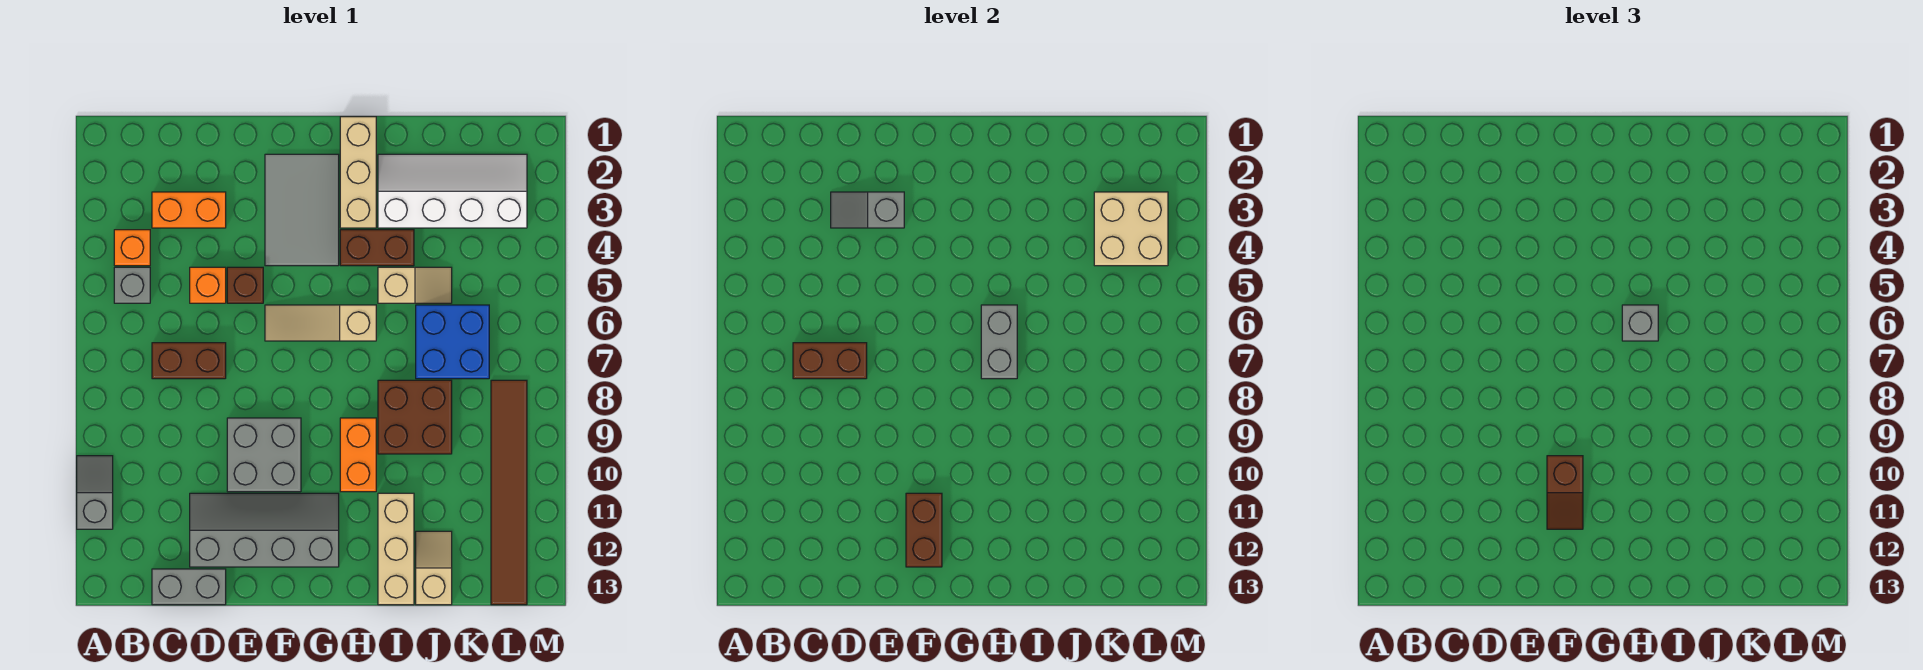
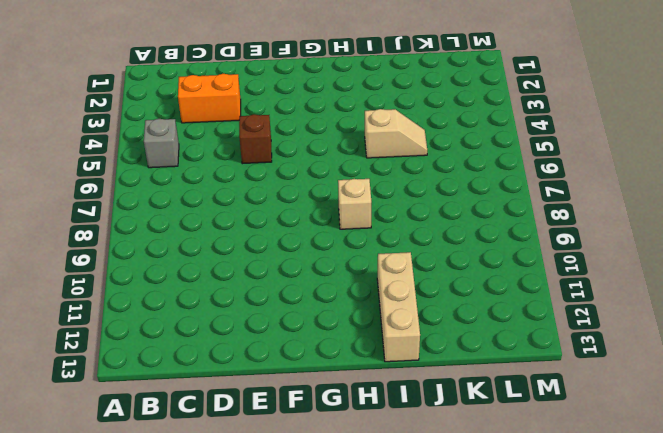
tan brick H8 level 1 -> none
none -> grey slope A10:A11 level 1 top 11
none -> orange brick B4 level 1
none -> brown brick C7:D7 level 1

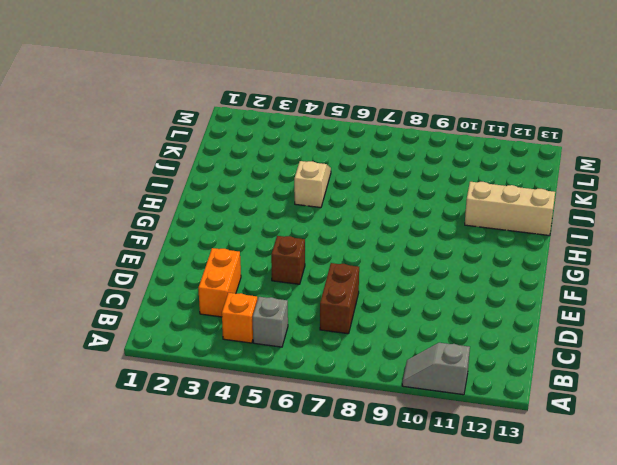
none -> grey brick C13:D13 level 1
none -> orange brick D5 level 1
none -> grey slope D11:G12 level 1 top 12

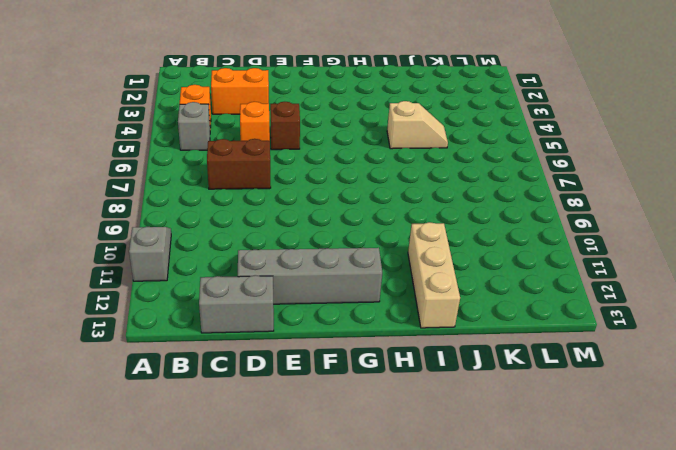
none -> grey brick E9:F10 level 1
none -> grey tile F2:G4 level 1
none -> tan slope F6:H6 level 1 top H

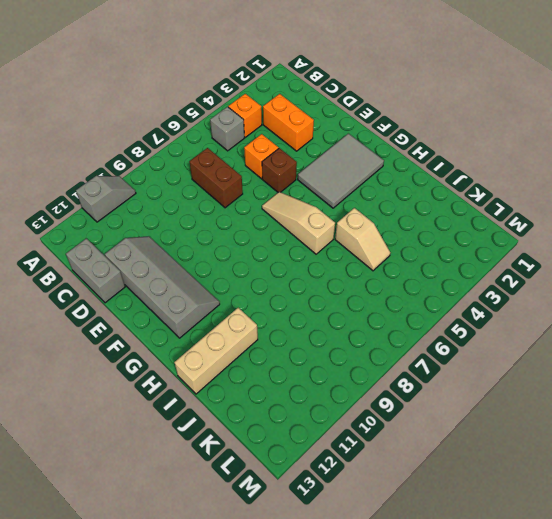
none -> grey brick E9:F10 level 1
none -> tan brick H1:H3 level 1
none -> brown brick H4:I4 level 1

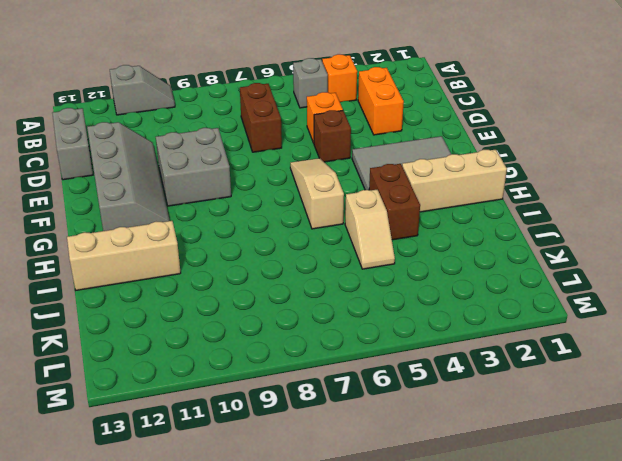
none -> orange brick H9:H10 level 1
none -> white slope I2:L3 level 1 top 3
none -> brown brick I8:J9 level 1

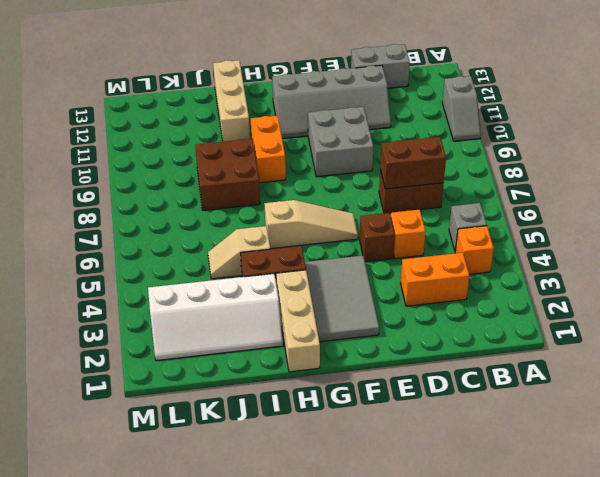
none -> blue brick J6:K7 level 1
none -> tan slope J12:J13 level 1 top 13
none -> brown tile L8:L13 level 1

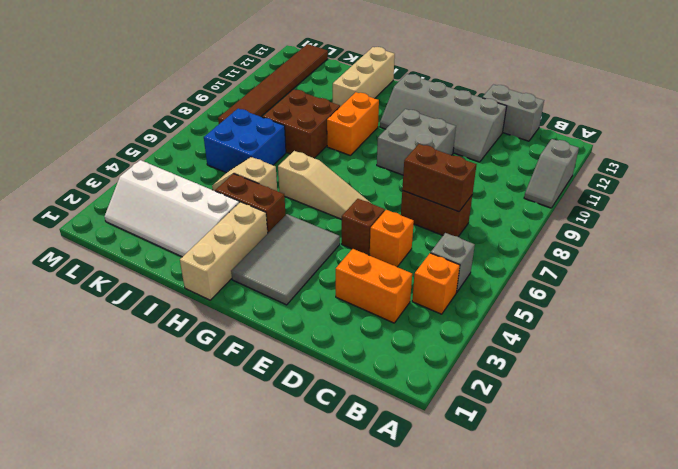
none -> tan slope J12:J13 level 1 top 13
none -> grey slope D3:E3 level 2 top E
none -> brown brick F11:F12 level 2

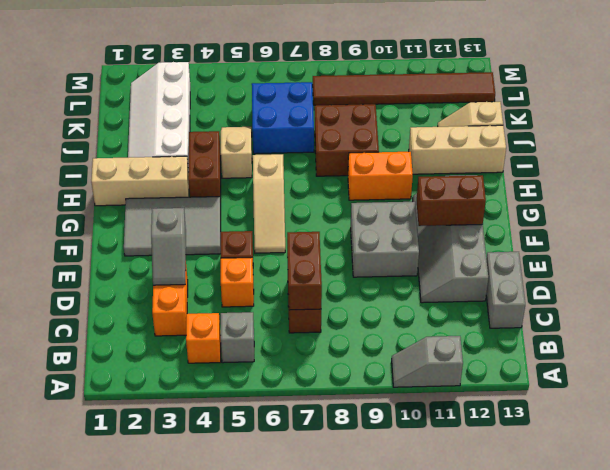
none -> grey brick H6:H7 level 2
none -> tan brick K3:L4 level 2
none -> brown slope F10:F11 level 3 top 10

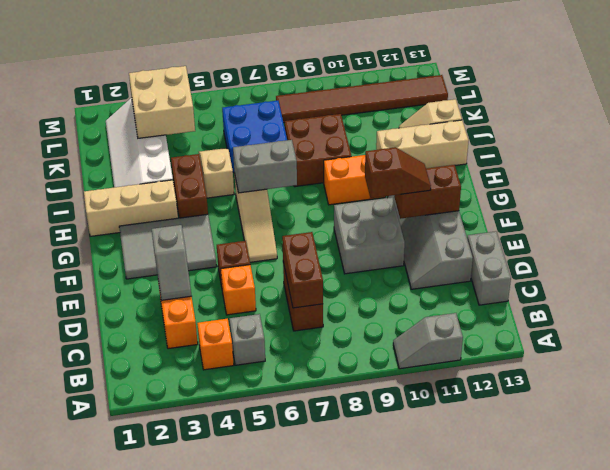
none -> grey brick H6 level 3

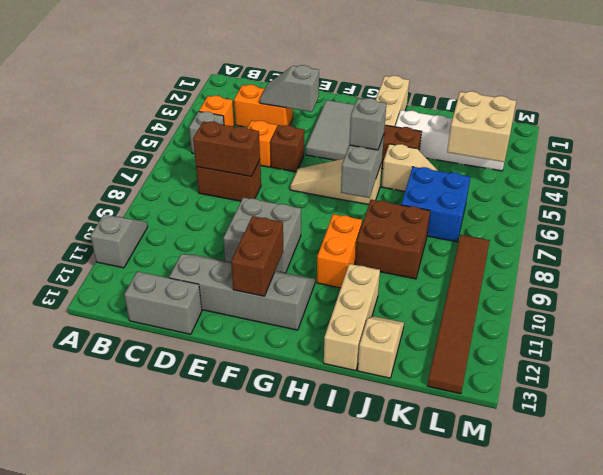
none -> brown slope F10:F11 level 3 top 10

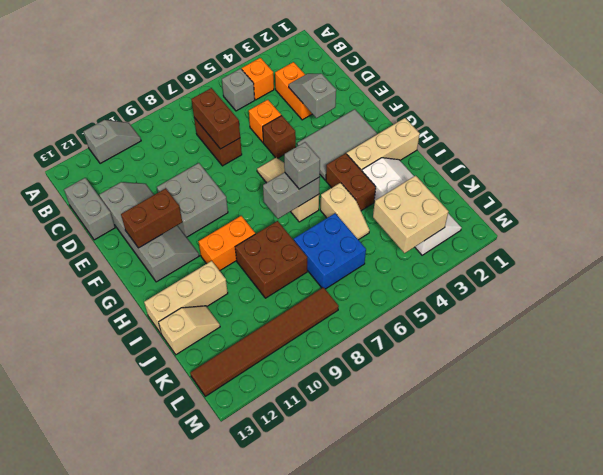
none -> brown slope F10:F11 level 3 top 10

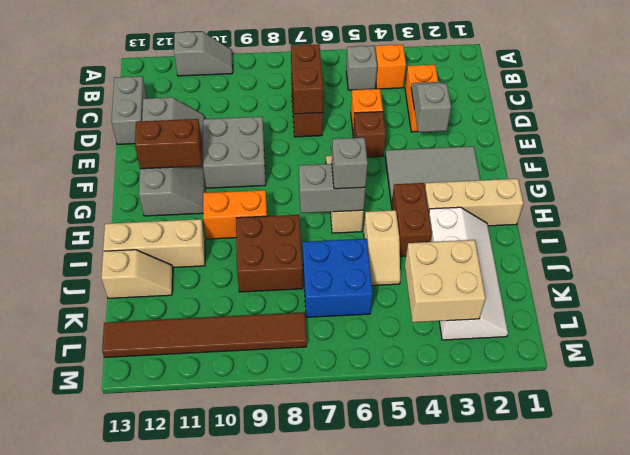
none -> brown slope F10:F11 level 3 top 10

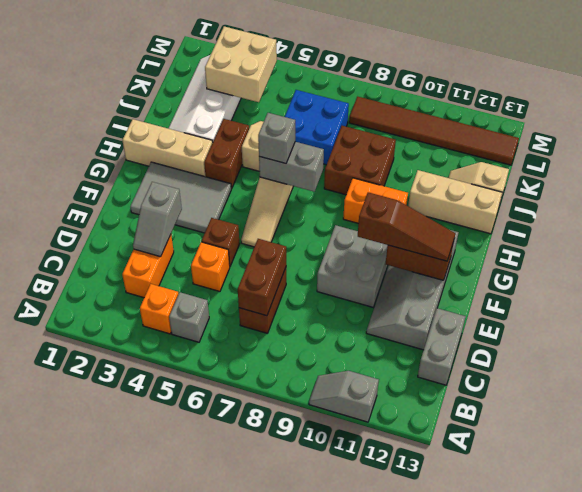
brown slope F10:F12 level 3 top 10 -> brown slope F10:F11 level 3 top 10

